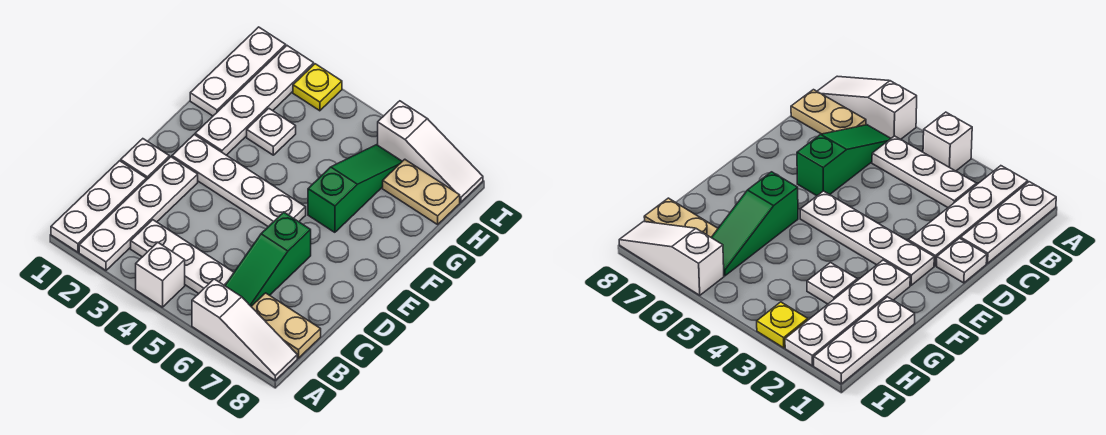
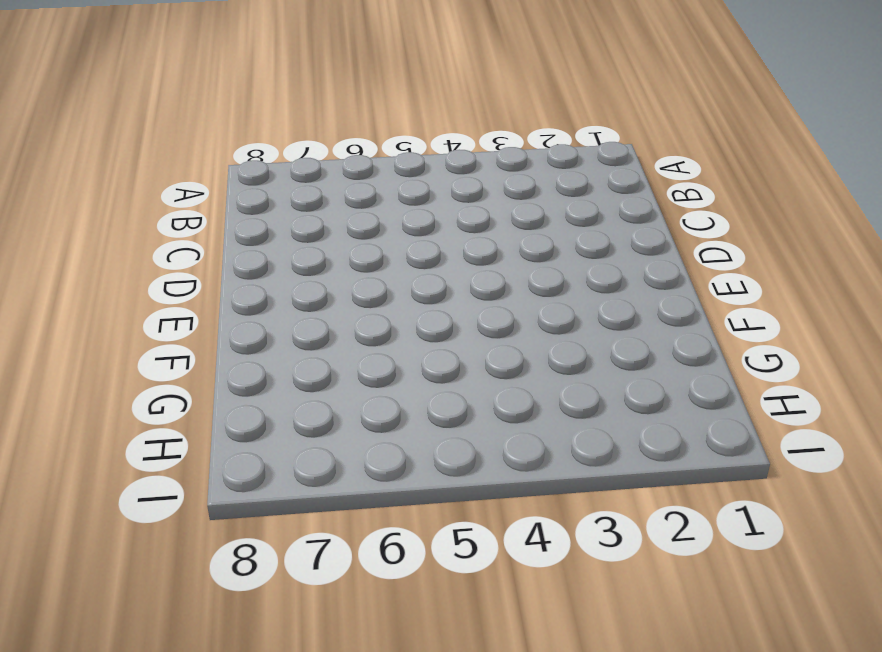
none -> white plate A1:C1 level 1
none -> white plate A2:D2 level 1
none -> white brick A4 level 1

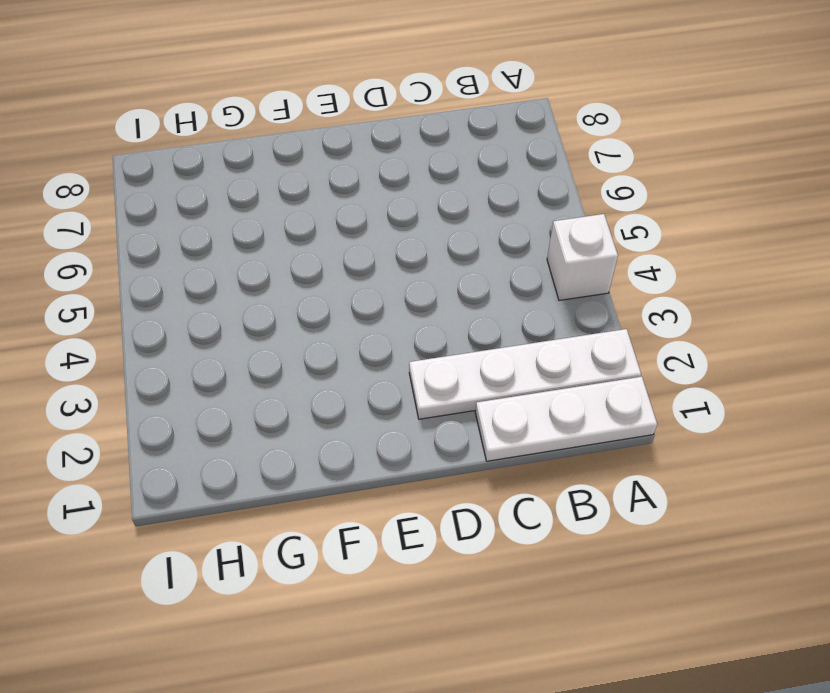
none -> white slope A6:A8 level 1 top 6
none -> white plate B3:B5 level 1
none -> green slope B6:D6 level 1 top D

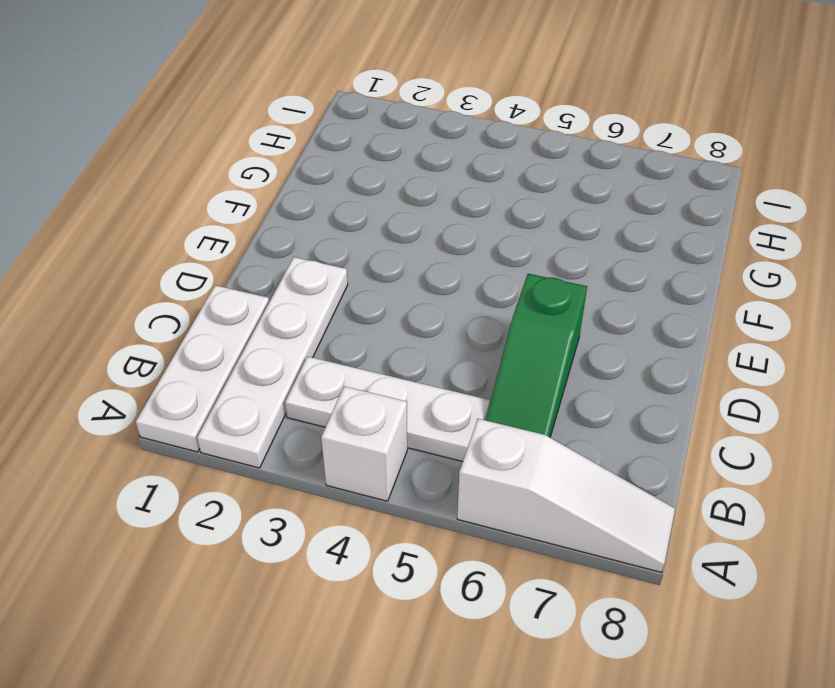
none -> tan plate B7:B8 level 1
none -> white plate D1 level 1
none -> white plate E2:E5 level 1

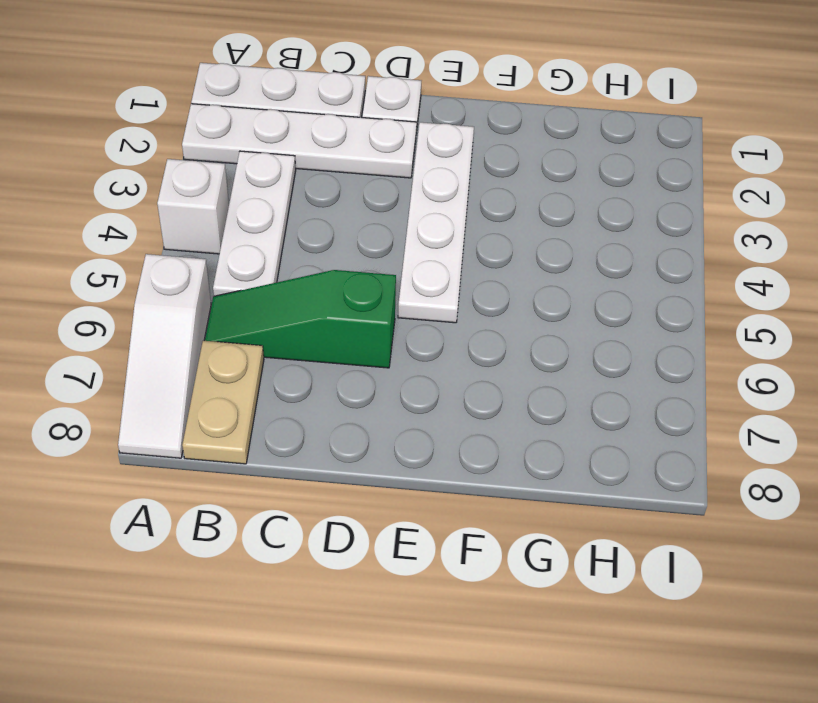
none -> white plate F2:I2 level 1
none -> green slope F6:H6 level 1 top F
none -> white plate G1:I1 level 1

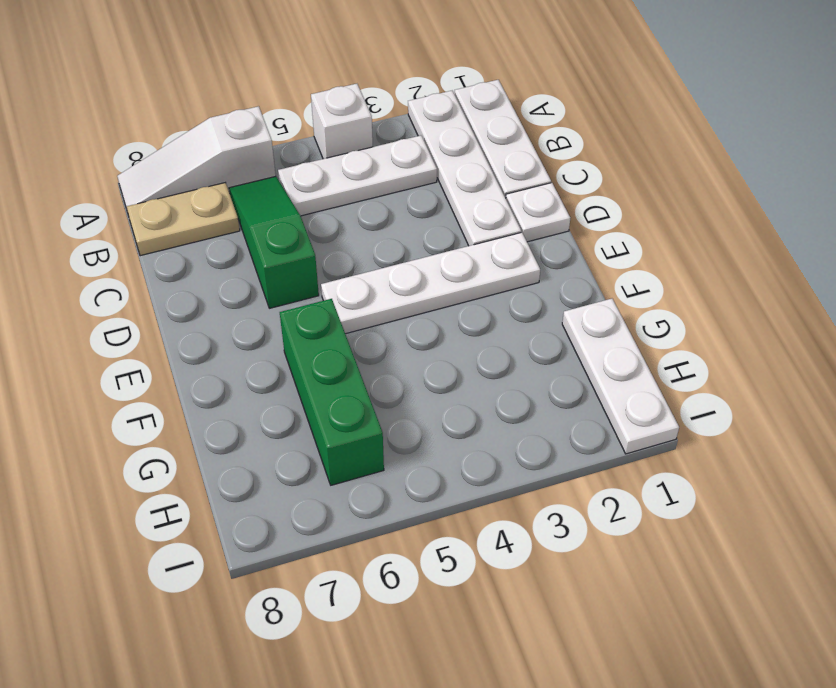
green brick F6:H6 level 1 -> green slope F6:H6 level 1 top F
none -> white plate F2:I2 level 1
none -> white plate G3 level 1
none -> tan plate H7:H8 level 1

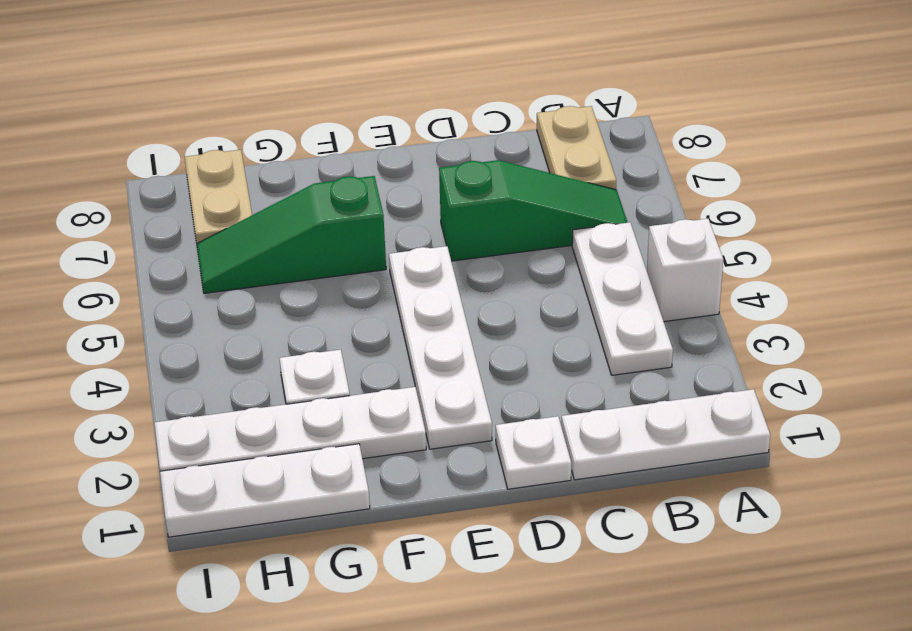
none -> white plate A2:D2 level 1
none -> white slope A6:A8 level 1 top 6
none -> yellow plate I3 level 1

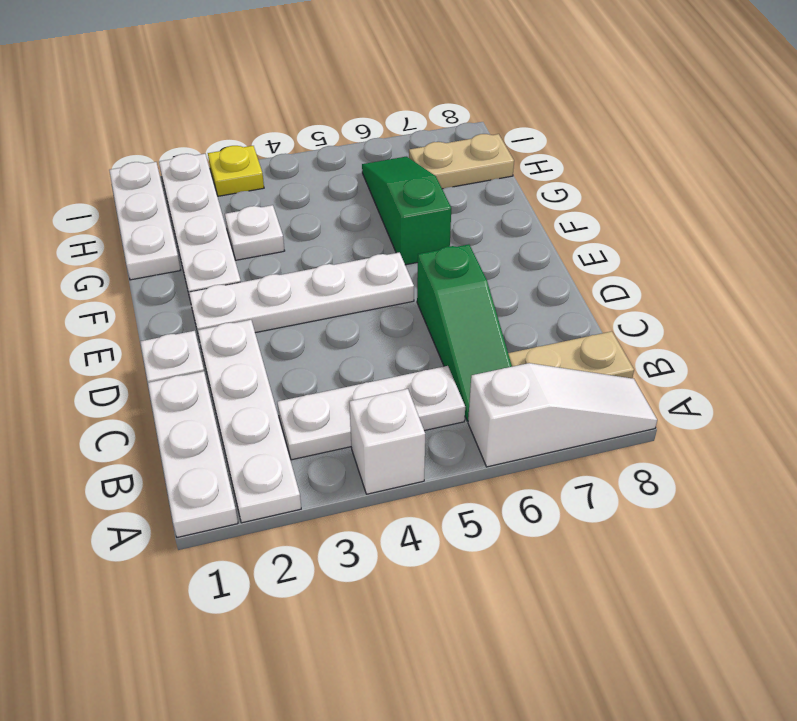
none -> white slope I6:I8 level 1 top 6

